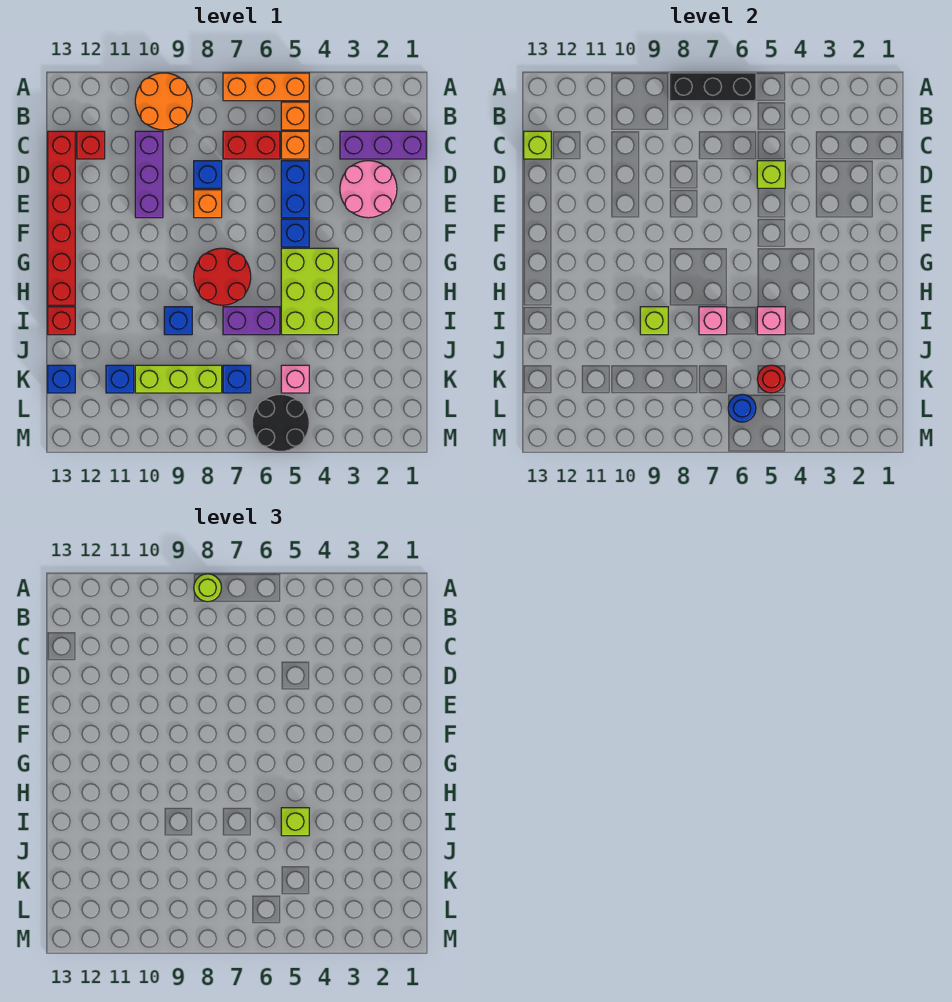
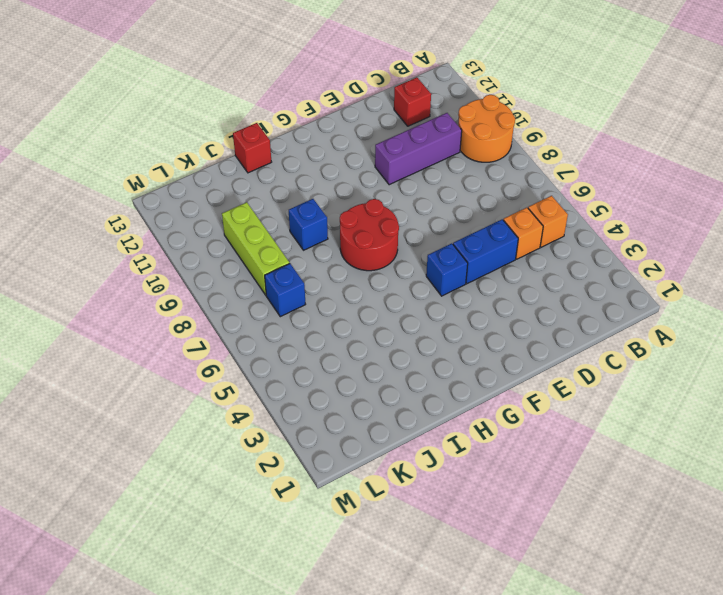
none -> orange brick A5:A7 level 1
none -> purple brick C1:C3 level 1
none -> red brick C6:C7 level 1
none -> red brick C13:H13 level 1

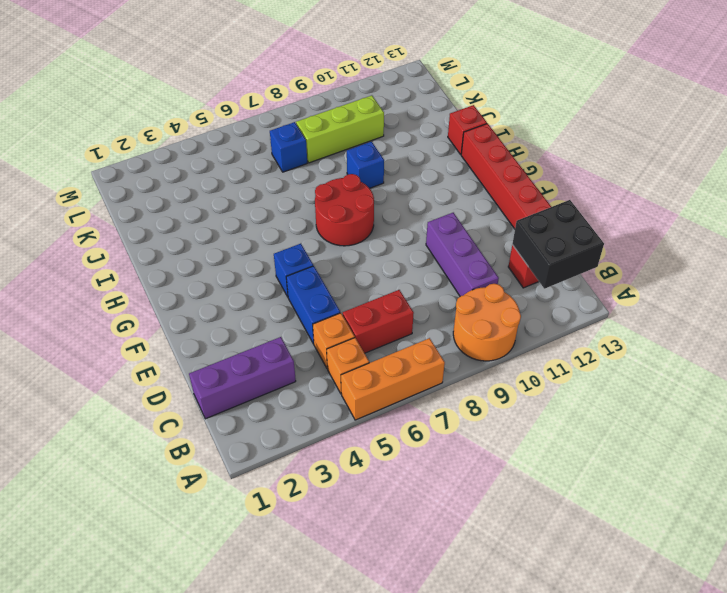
black brick B12:C13 level 2 -> lime brick C13 level 2
none -> pink round brick D2:E3 level 1
none -> blue brick D8 level 1
none -> orange brick E8 level 1
none -> lime brick G4:I5 level 1

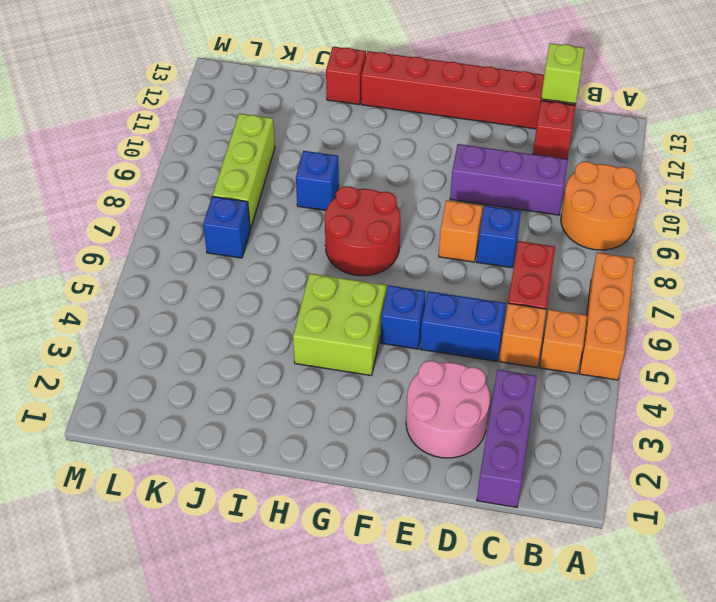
lime brick G4:H5 level 1 -> lime brick G4:I5 level 1
none -> purple brick I6:I7 level 1
none -> pink brick K5 level 1
none -> blue brick K11 level 1
none -> blue brick K13 level 1

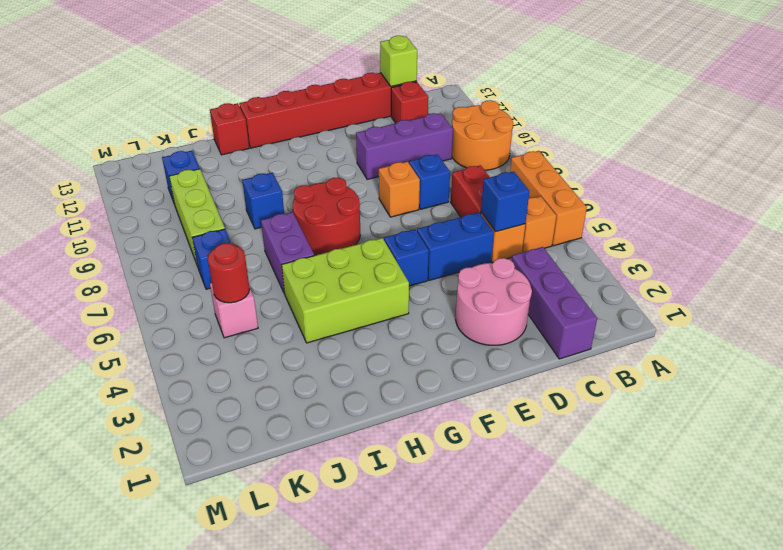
blue brick C5 level 2 -> blue brick K13 level 1
none -> black round brick L5:M6 level 1
none -> black brick A6:A8 level 2
none -> lime brick D5 level 2
none -> pink brick I5 level 2

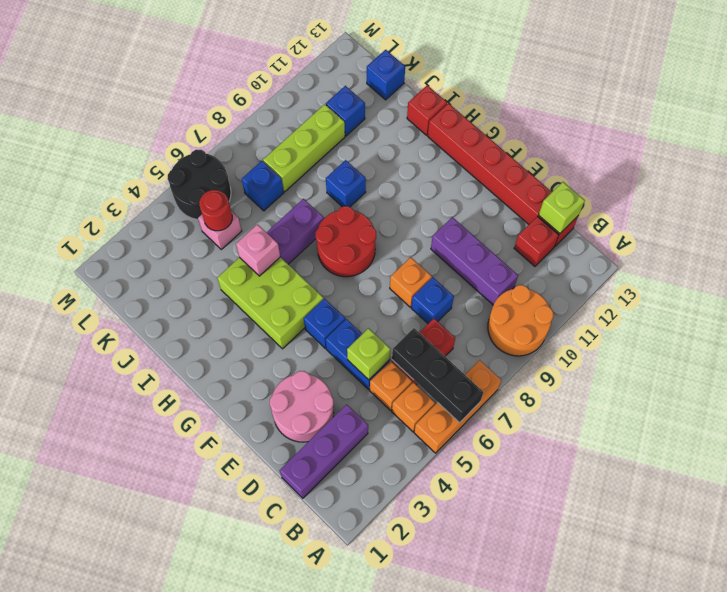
black brick A6:C6 level 2 -> black brick A6:A8 level 2
none -> pink brick I7 level 2
none -> lime brick I9 level 2
none -> blue round brick L6 level 2
none -> lime round brick A8 level 3

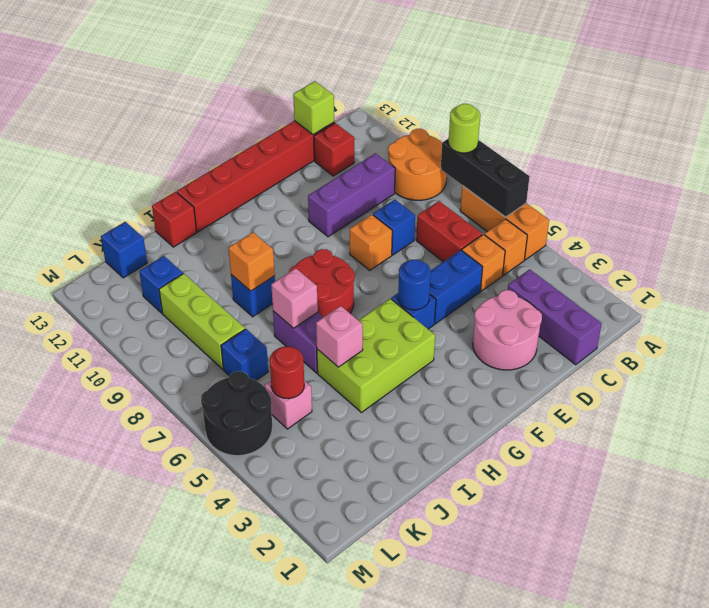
blue round brick F5 level 2 -> blue round brick L6 level 2
orange brick I9 level 2 -> lime brick I9 level 2
none -> lime brick D5 level 2
none -> lime brick I5 level 3

